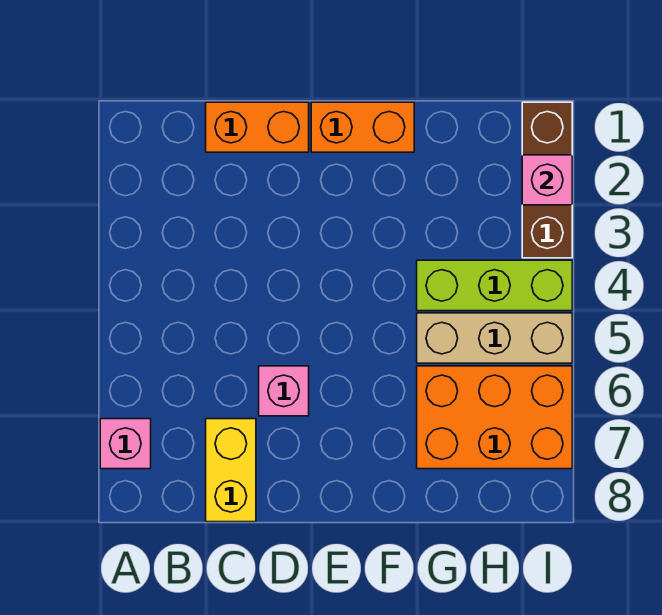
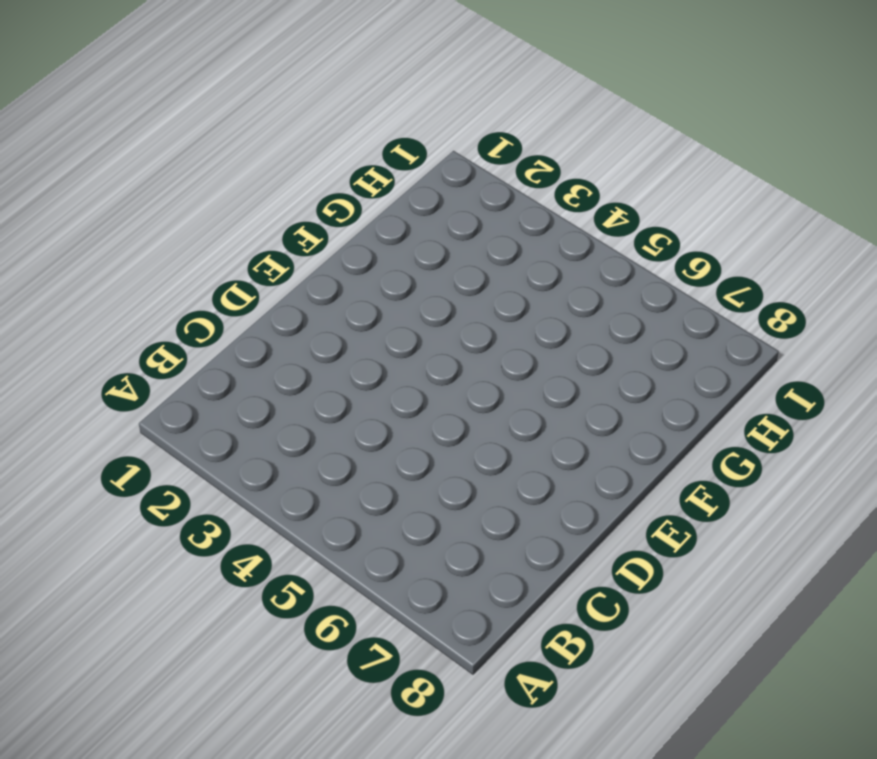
none -> pink brick A7 level 1
none -> orange brick C1:D1 level 1

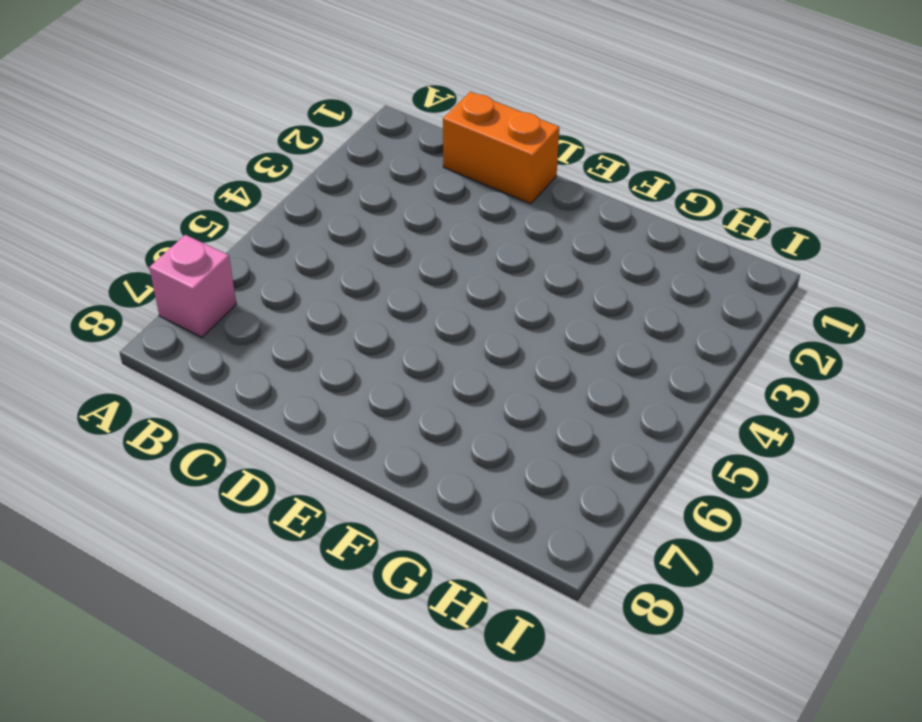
none -> yellow brick C7:C8 level 1
none -> pink brick D6 level 1

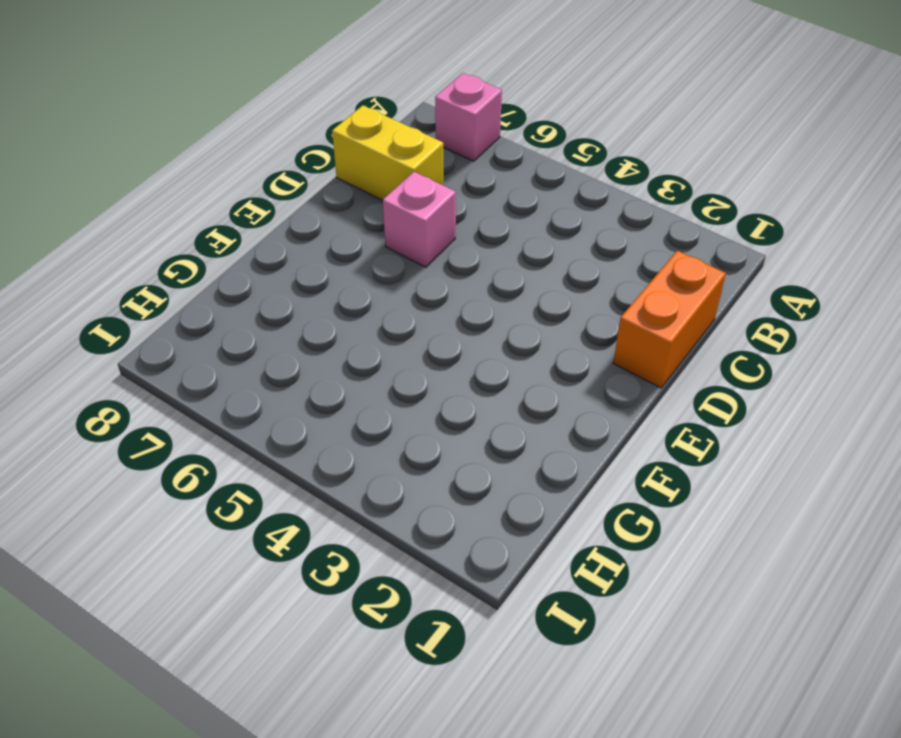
none -> orange brick E1:F1 level 1
none -> lime brick G4:I4 level 1

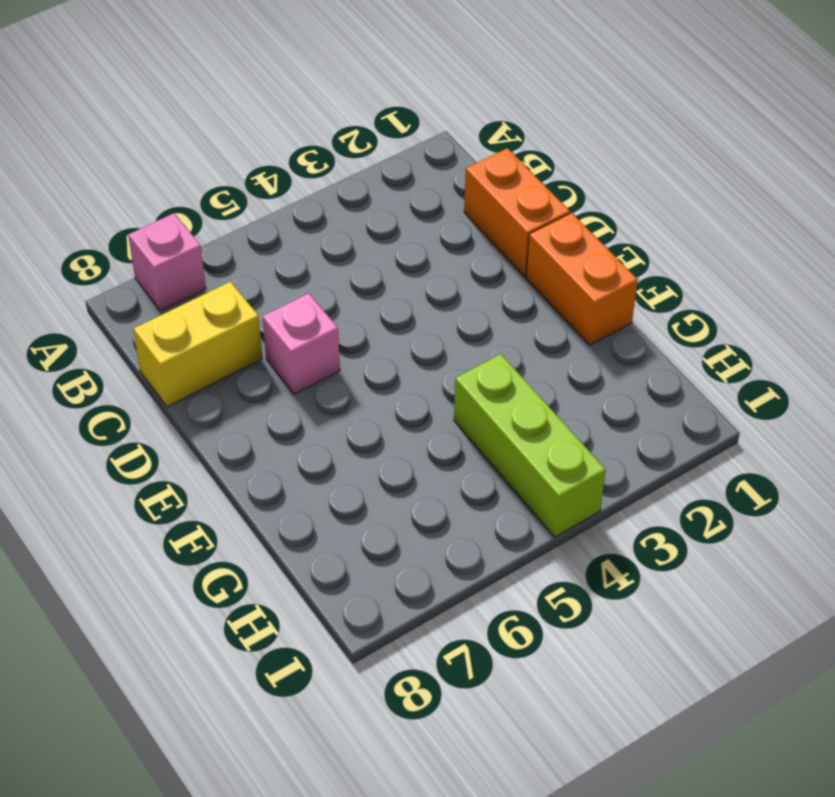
none -> tan brick G5:I5 level 1
none -> orange brick G6:I7 level 1

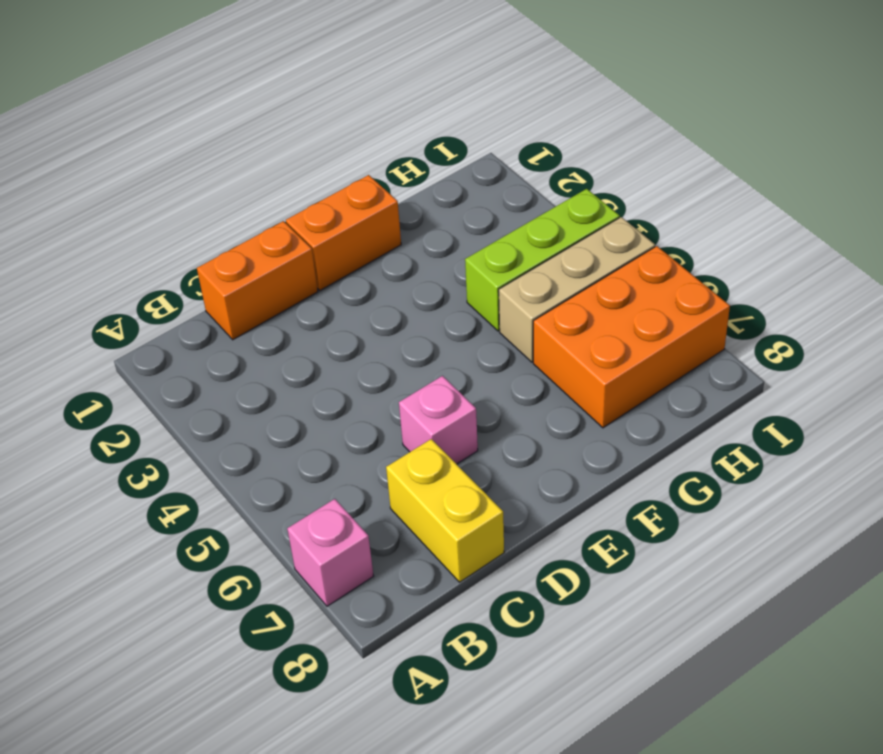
none -> brown brick I1:I3 level 1
none -> pink brick I2 level 2

